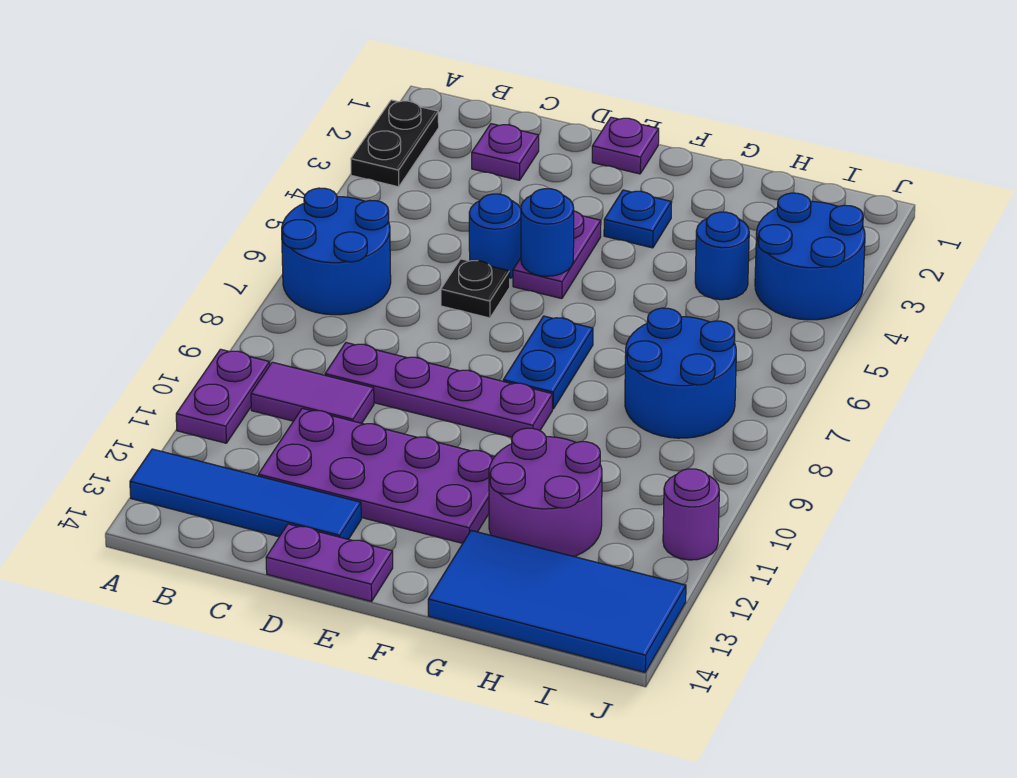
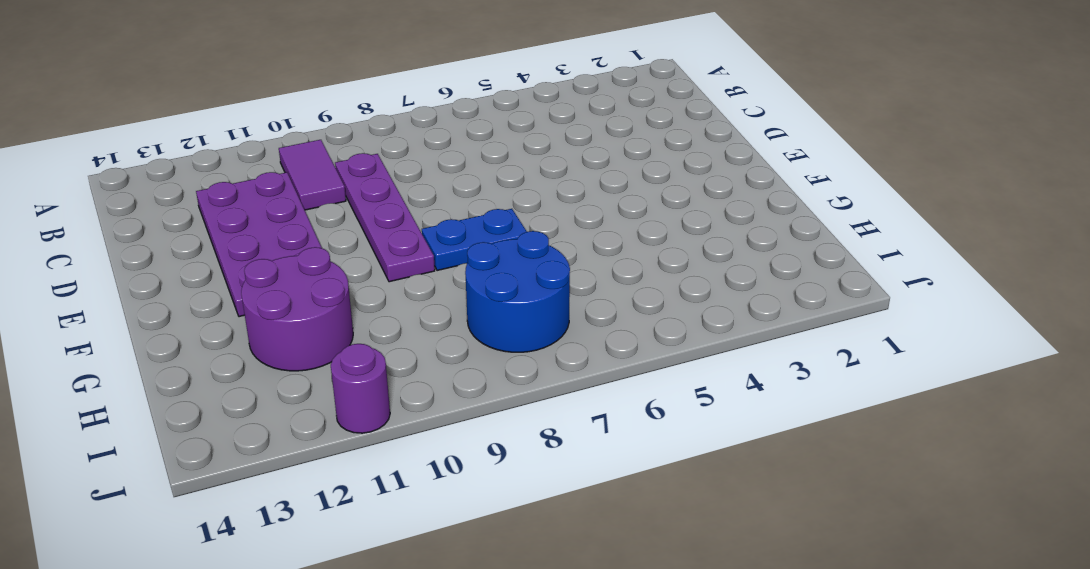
none -> black plate A2:A3 level 1
none -> blue round brick A6:B7 level 1
none -> purple plate A10:A11 level 1

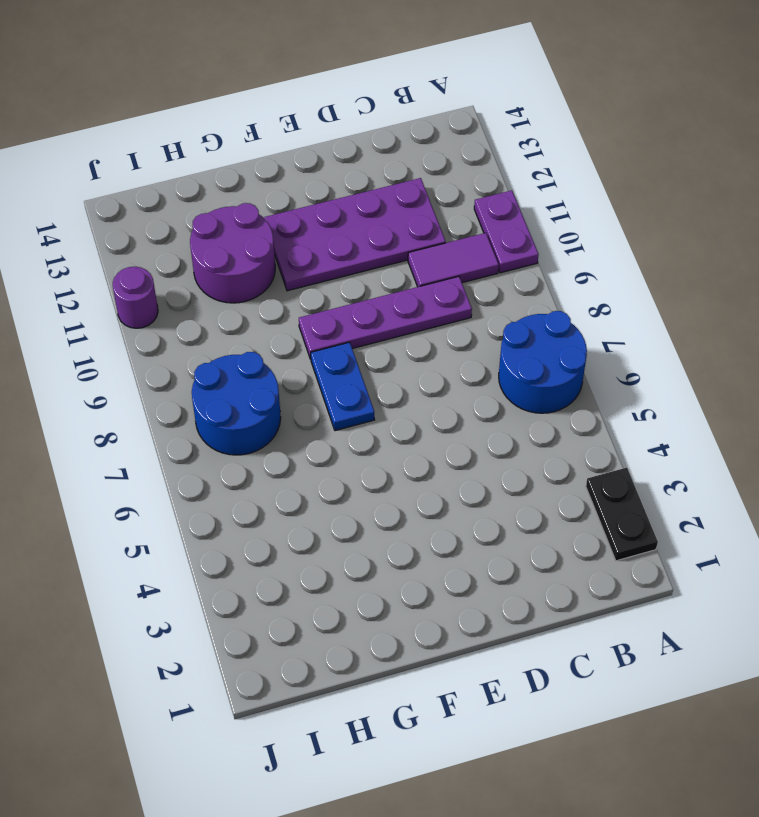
none -> blue tile A13:D13 level 1
none -> purple plate C2 level 1
none -> blue round brick D5 level 1

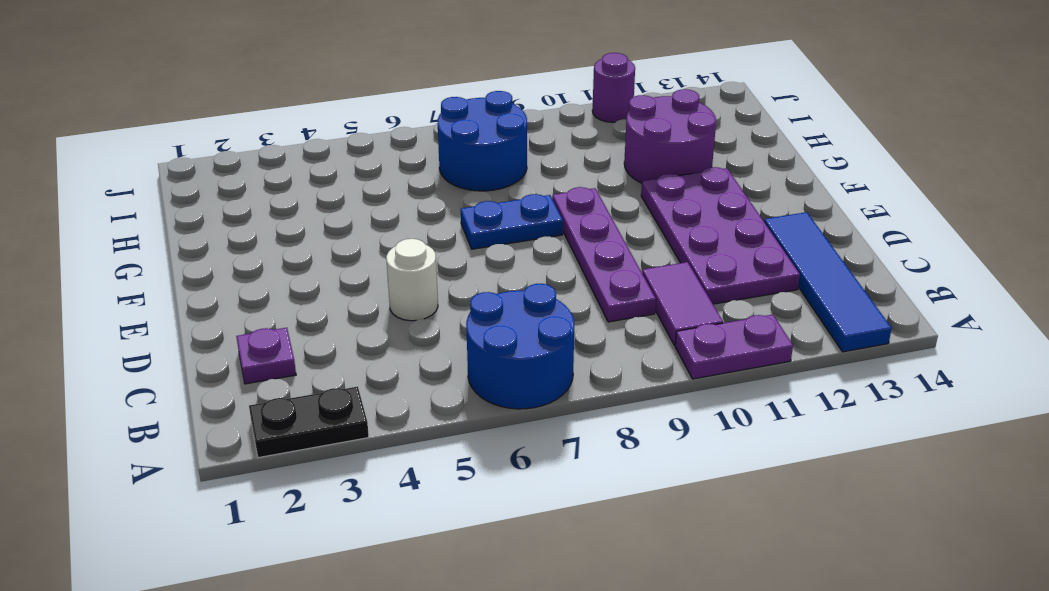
white round brick D5 level 1 -> blue round brick D5 level 1
none -> black plate D6 level 1
none -> purple plate D14:E14 level 1
none -> purple plate E1 level 1

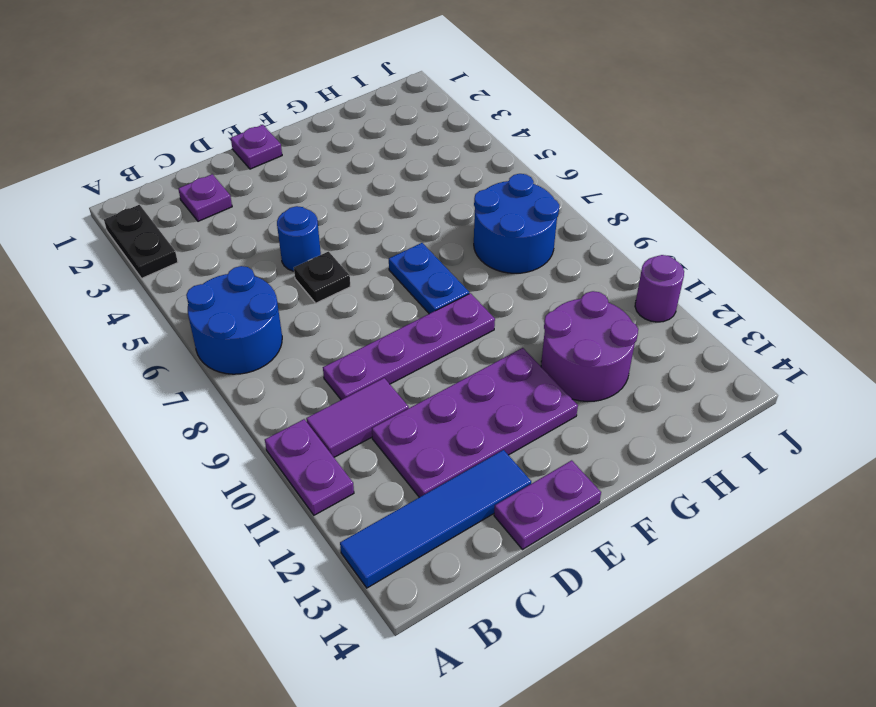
none -> purple plate E4:E5 level 1
none -> blue plate F3 level 1
none -> blue tile G13:J14 level 1

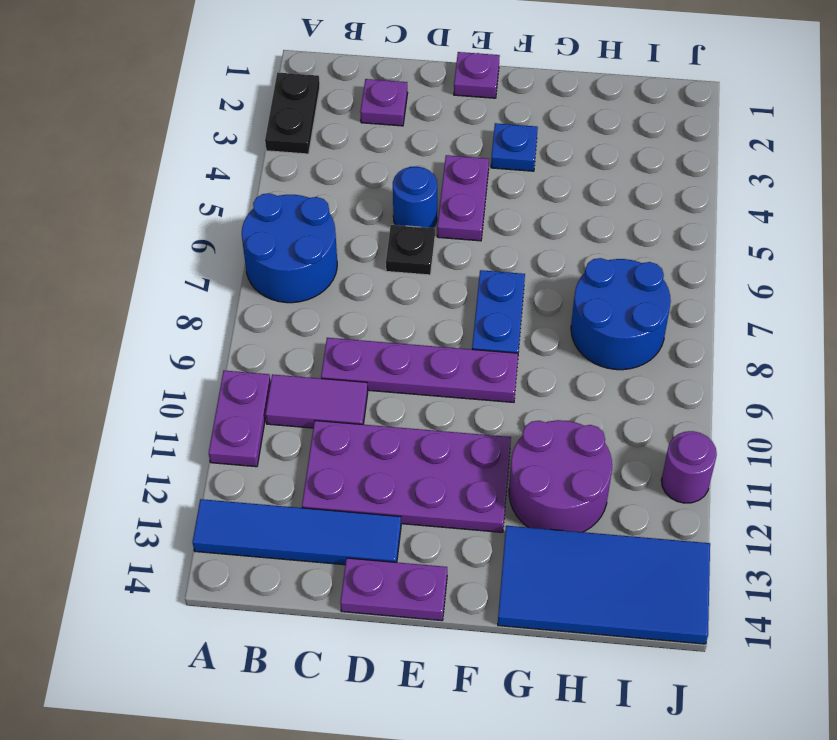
none -> blue round brick H4 level 1
none -> blue round brick I3:J4 level 1
none -> blue round brick E5 level 2

